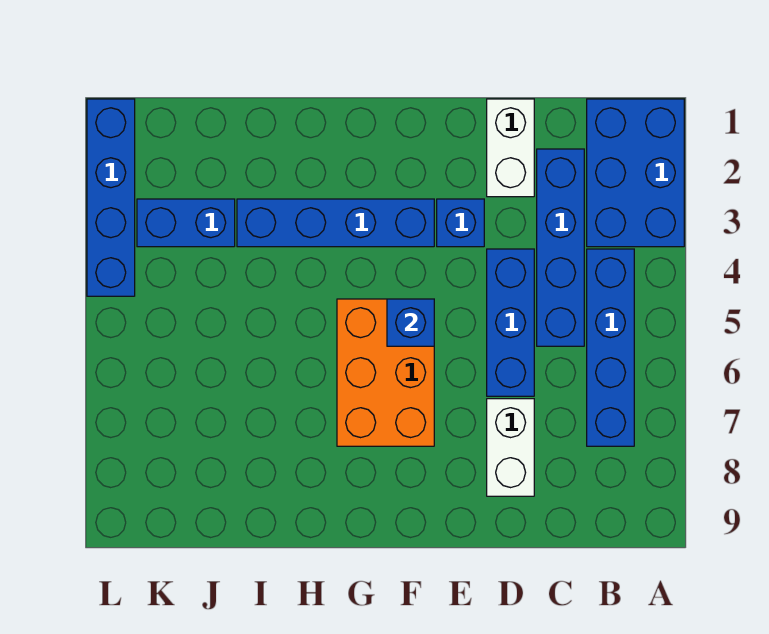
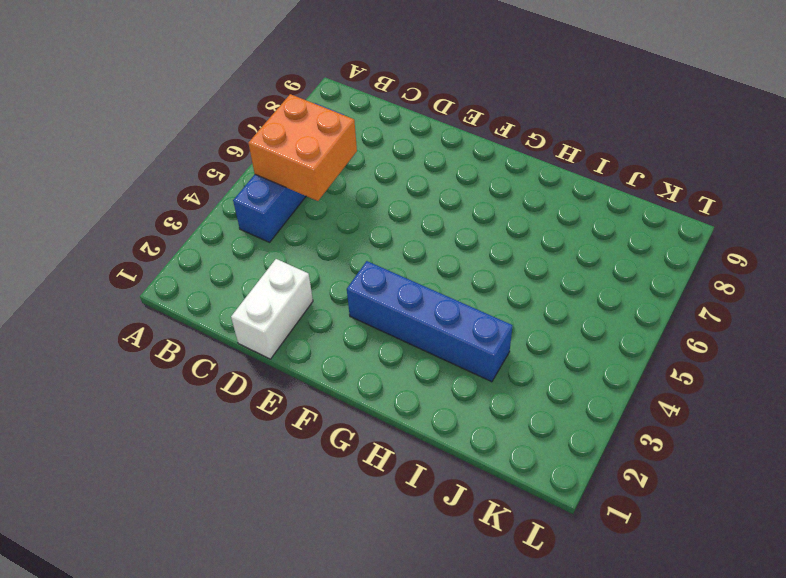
orange brick B5:C6 level 2 -> none
none -> blue brick A1:B3 level 1
none -> blue brick C2:C5 level 1
none -> blue brick D4:D6 level 1

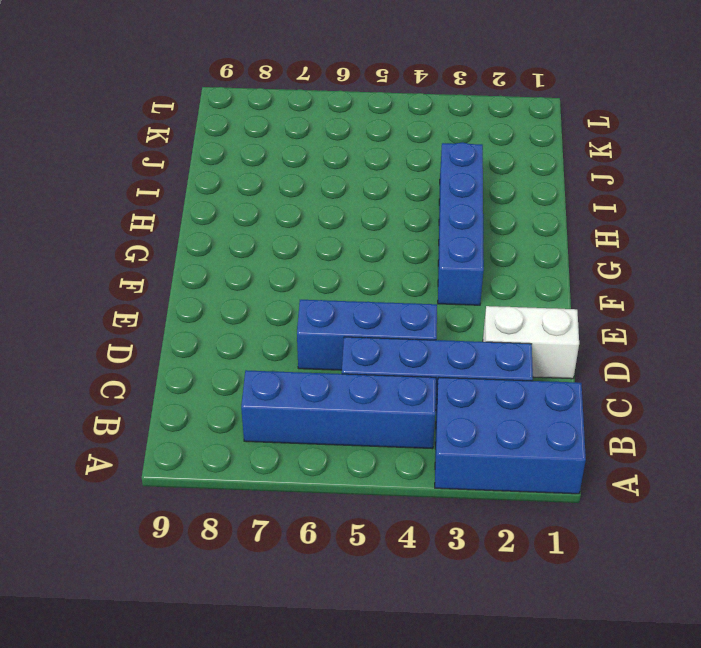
none -> white brick D7:D8 level 1
none -> blue brick E3 level 1
none -> orange brick F5:G7 level 1

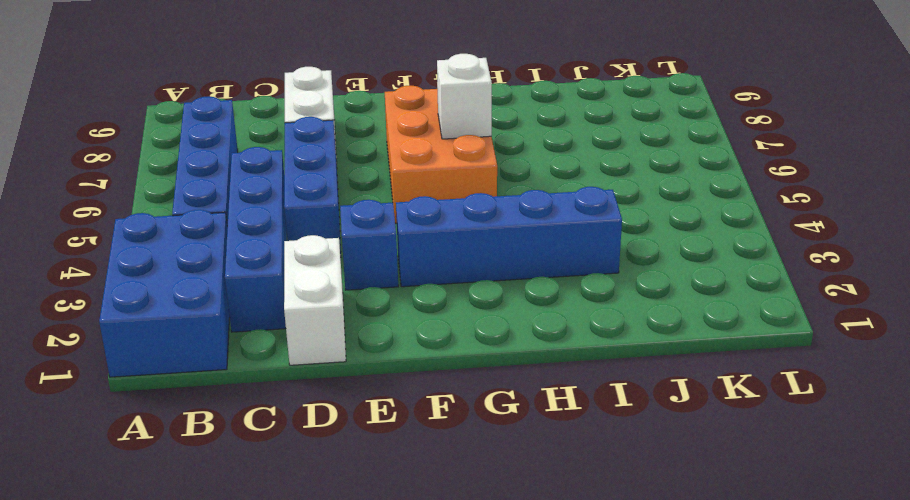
white brick G6 level 2 -> none
none -> blue brick J3:K3 level 1
none -> blue brick L1:L4 level 1
none -> blue brick F5 level 2

